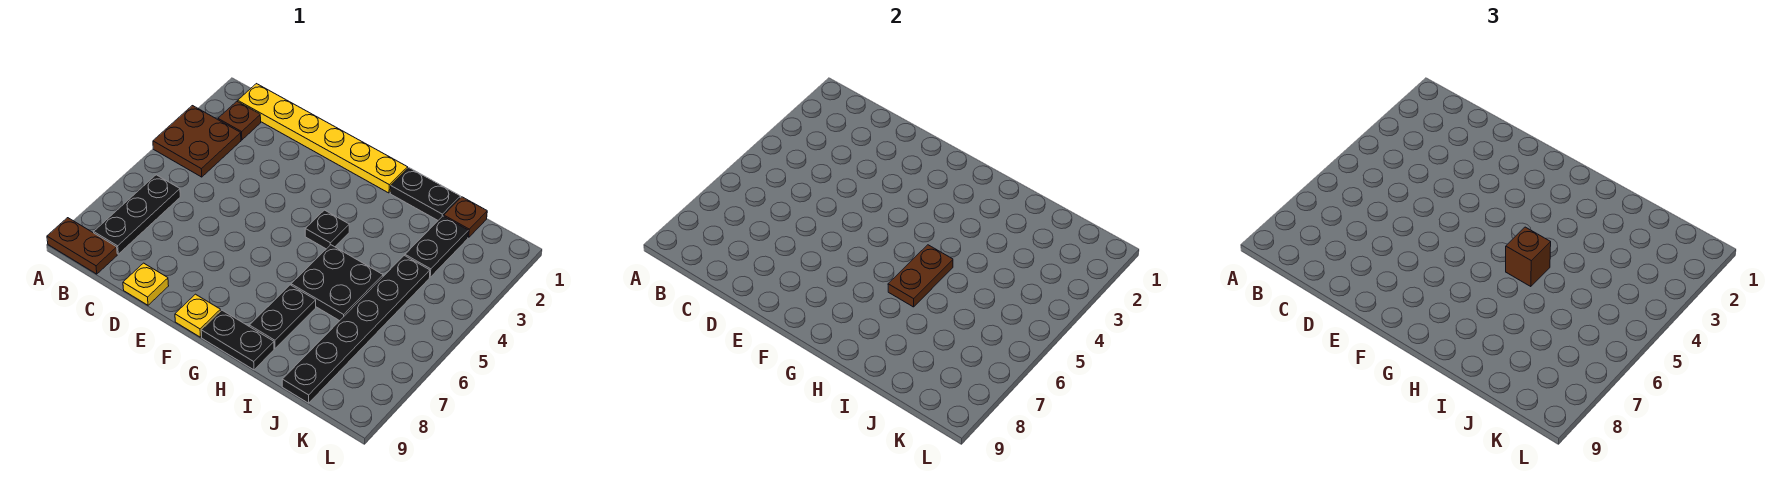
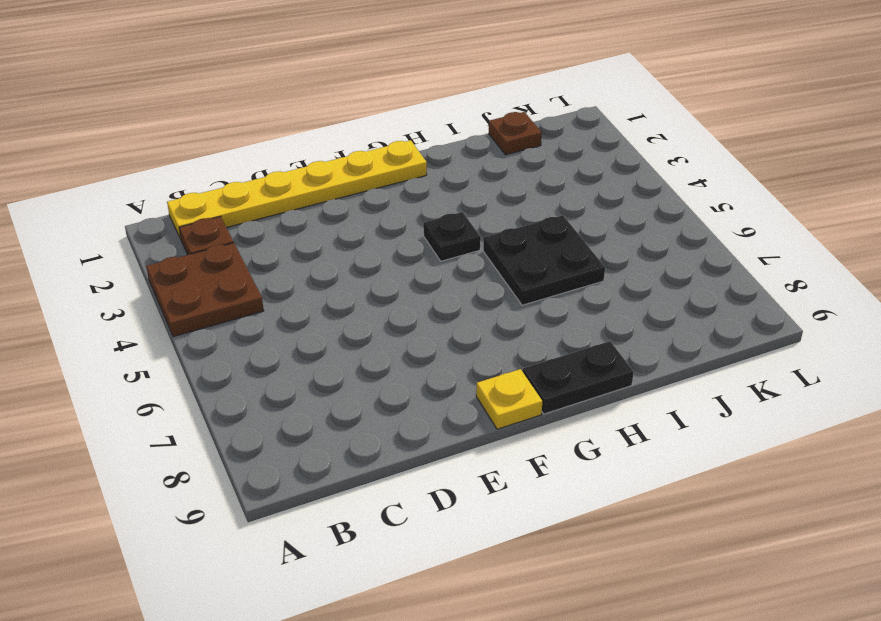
none -> brown plate A9:B9 level 1
none -> black plate B6:B8 level 1
none -> yellow plate D9 level 1

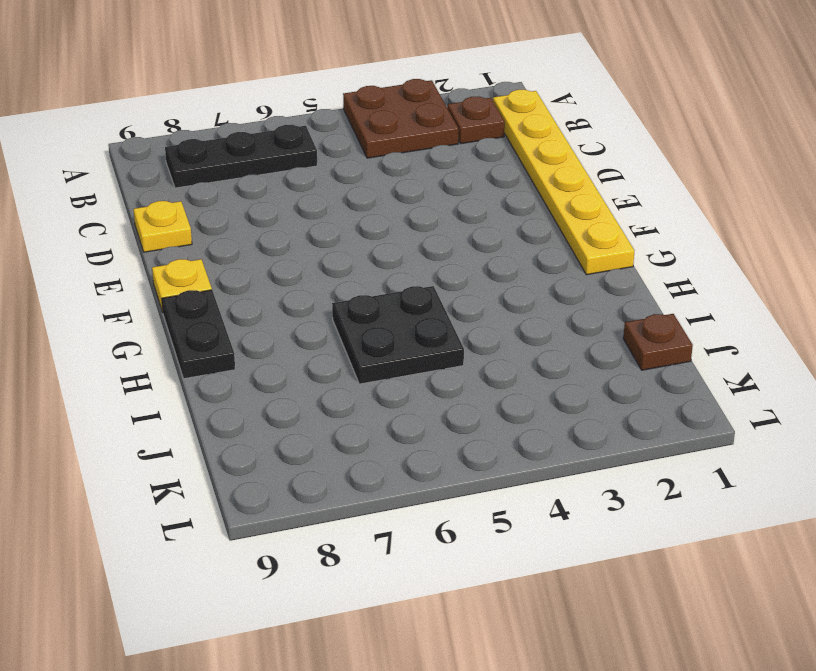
none -> brown plate A9:B9 level 1
none -> black plate G4 level 1
none -> black plate H1:I1 level 1

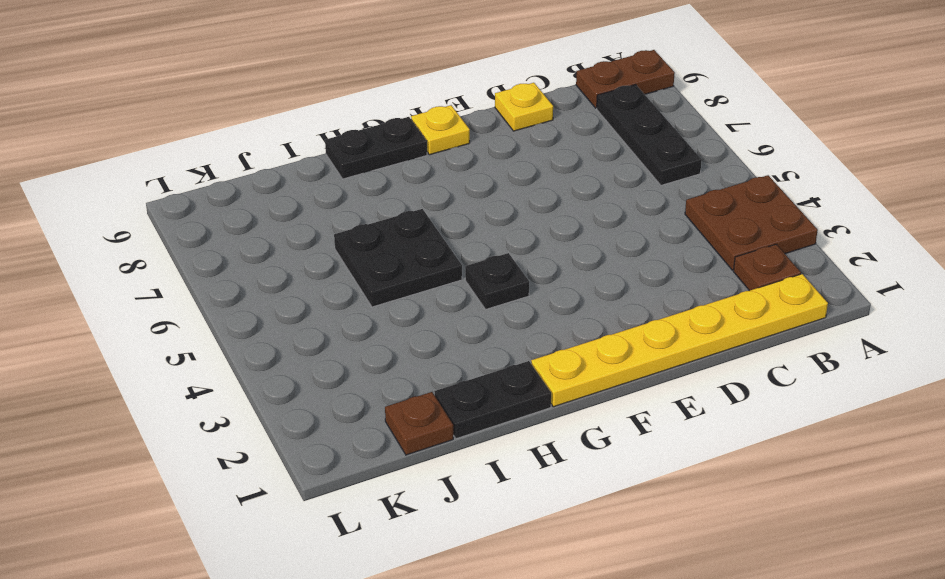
none -> black plate H7:H8 level 1
none -> black plate J2:J3 level 1
none -> black plate J4:J9 level 1

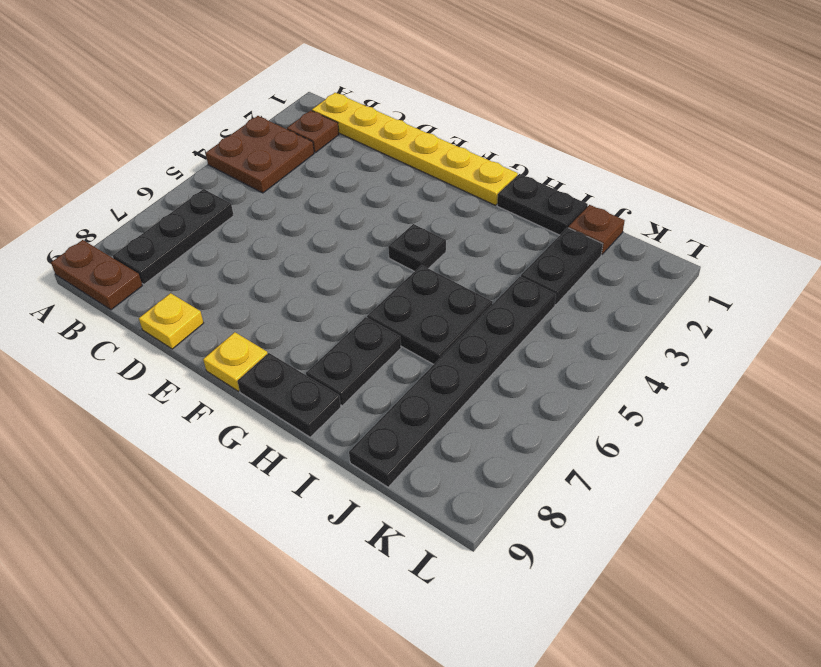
none -> brown plate H5:H6 level 2
none -> brown brick H5 level 3

